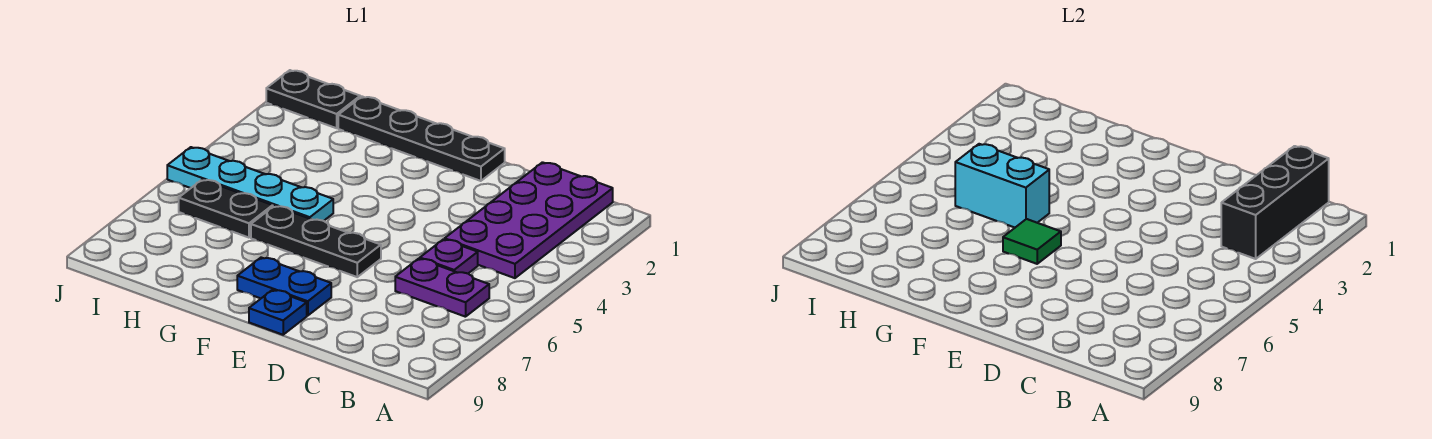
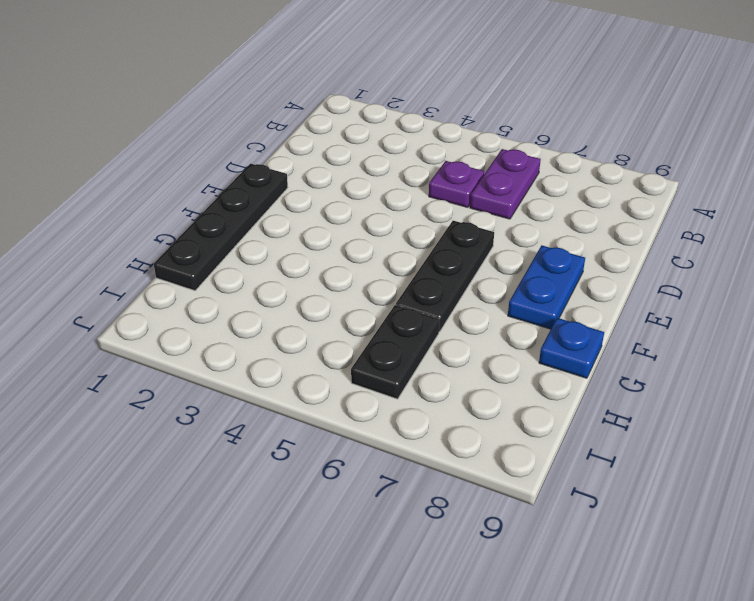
blue plate G9 level 1 -> blue plate E9 level 1
none -> purple plate B1:C4 level 1
none -> cyan plate G5:J5 level 1
none -> black plate I1:J1 level 1

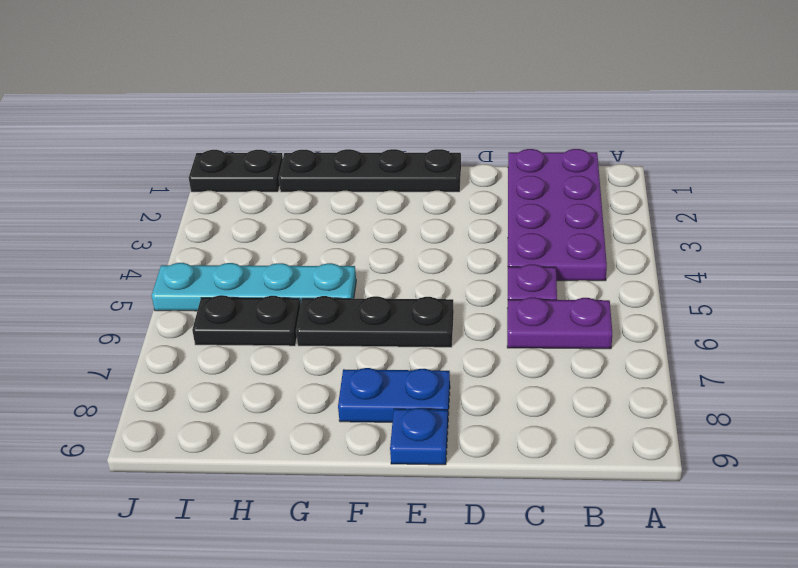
none -> black brick B1:B3 level 2
none -> green tile F6 level 2
none -> cyan brick G5:H5 level 2

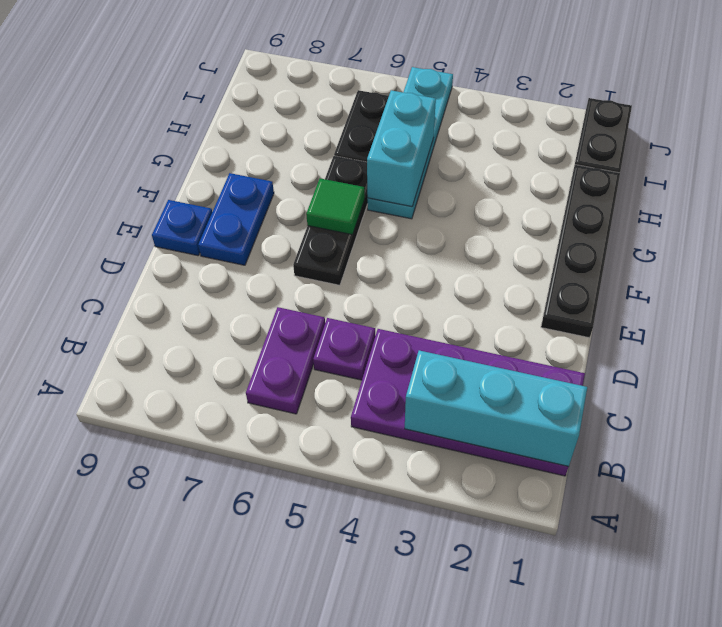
cyan brick B1:B3 level 2 -> black brick B1:B3 level 2

